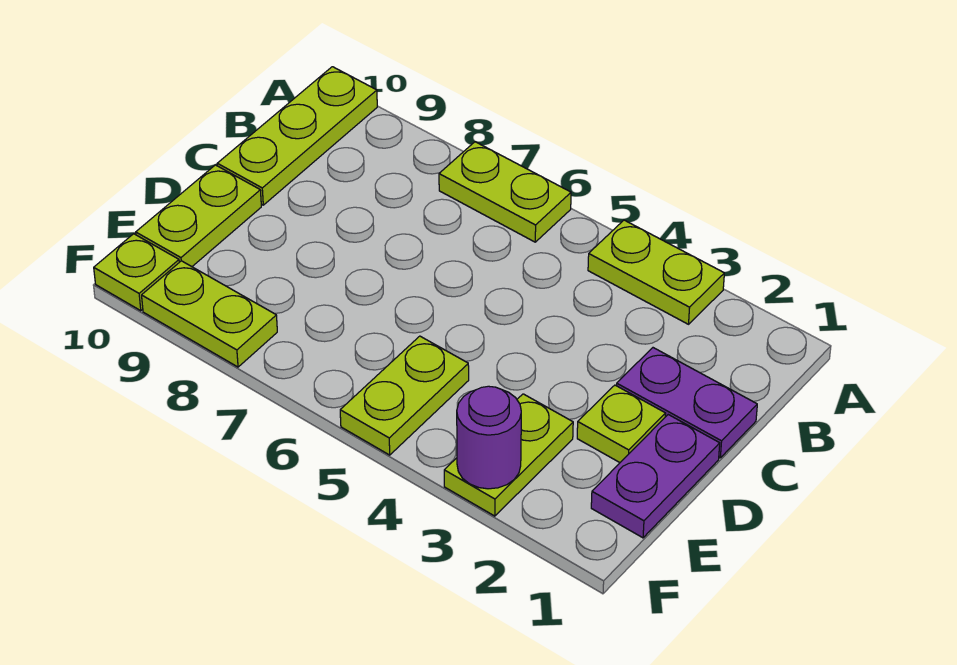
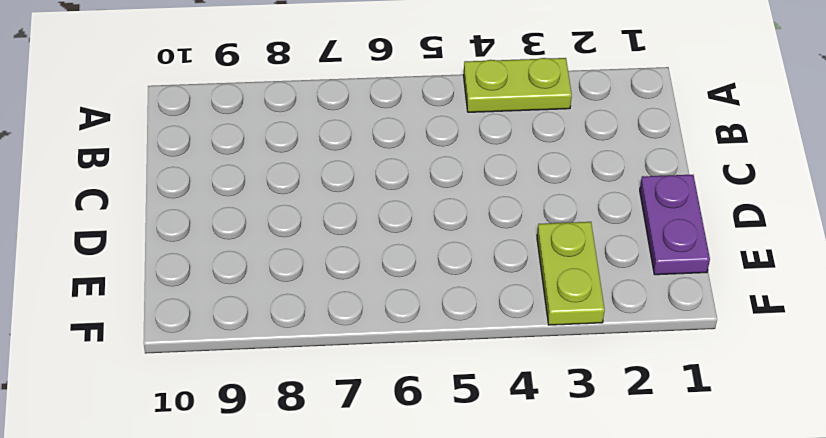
none -> lime plate A6:A7 level 1
none -> lime plate A10:C10 level 1
none -> purple plate C1:C2 level 1

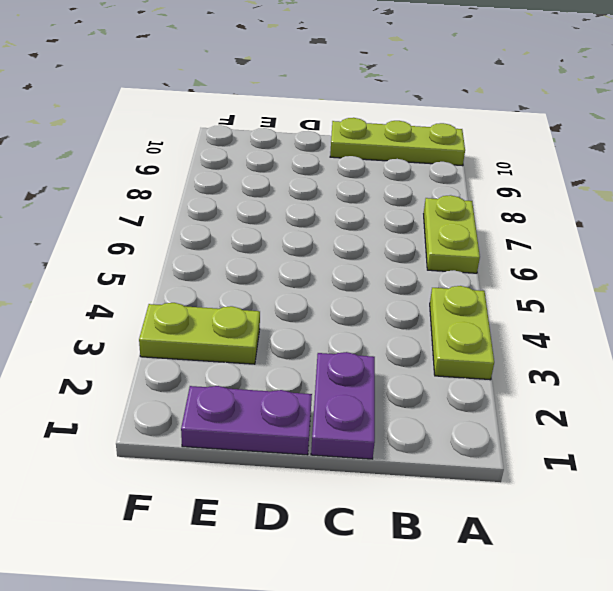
none -> lime plate D2 level 1
none -> lime plate D10:E10 level 1
none -> lime plate E5:F5 level 1

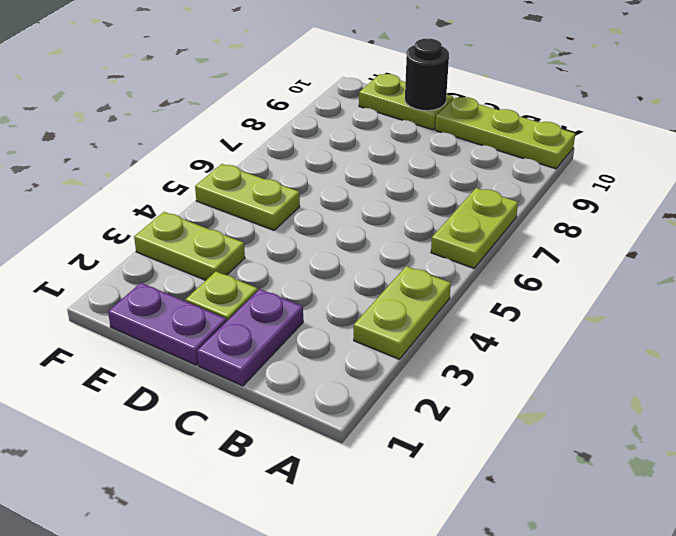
black round brick D10 level 2 -> none
none -> lime plate F8:F9 level 1
none -> lime plate F10 level 1
none -> purple round brick F3 level 2

